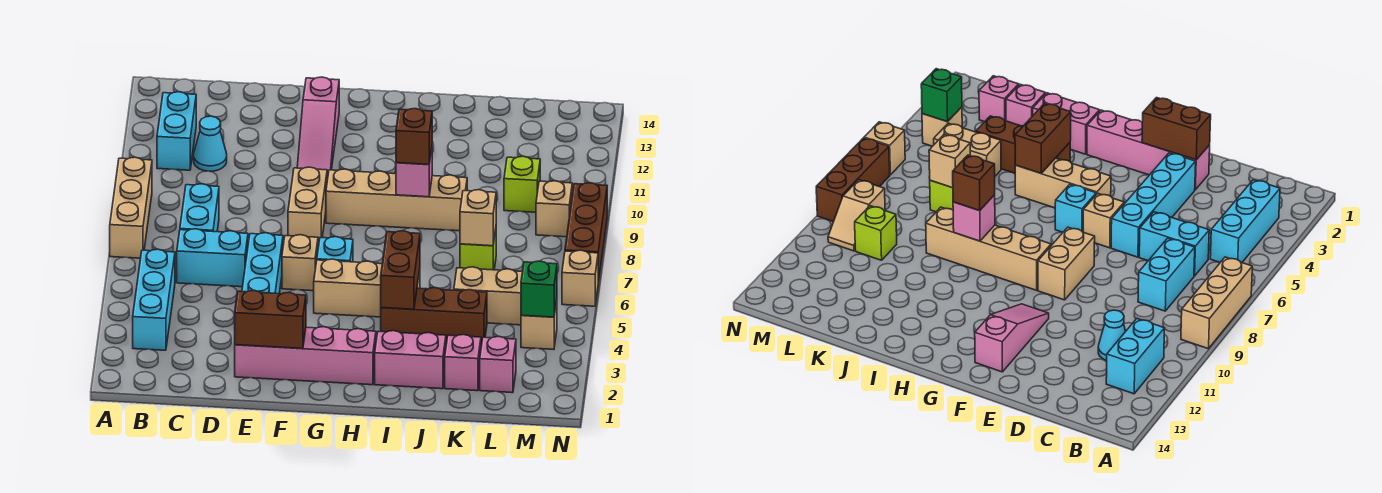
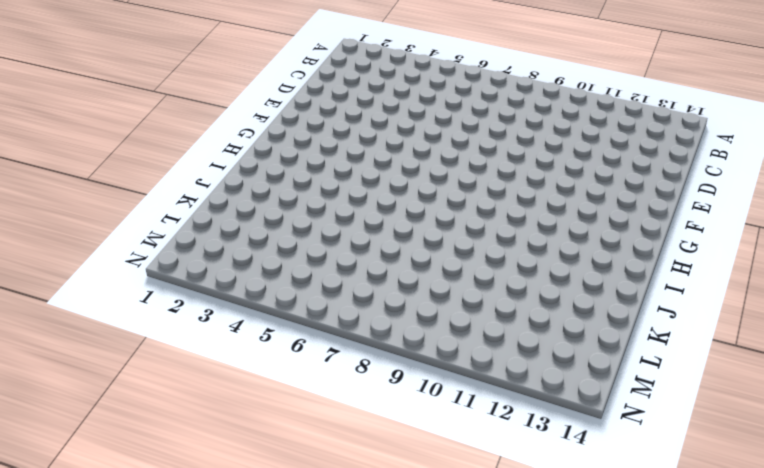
none -> tan brick A7:A9 level 1
none -> cyan brick B3:B5 level 1
none -> cyan brick B11:B12 level 1
none -> cyan brick C6:D6 level 1

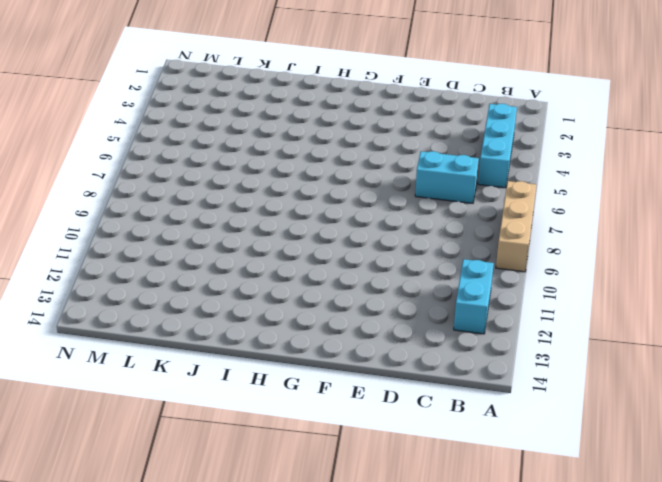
none -> cyan brick C7:C8 level 1
none -> cyan cone C11 level 1
none -> pink brick E2:H2 level 1
none -> cyan brick E3:E6 level 1

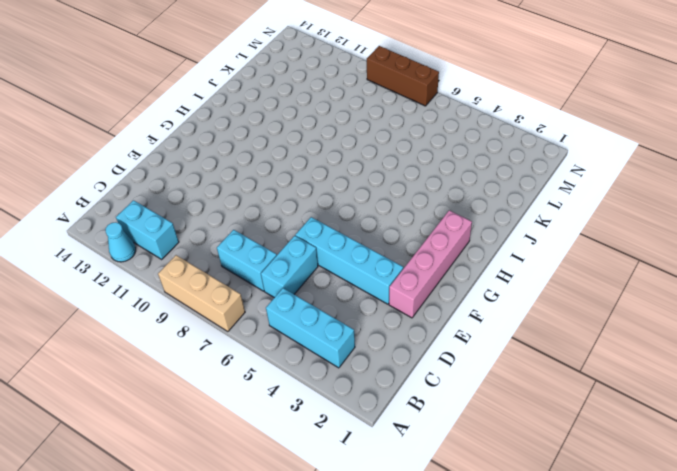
cyan cone A12 level 1 -> cyan cone C11 level 1
none -> tan brick F6 level 1
none -> tan brick F8:F9 level 1
none -> pink slope F11:F13 level 1 top 13
none -> tan brick G5:I5 level 1

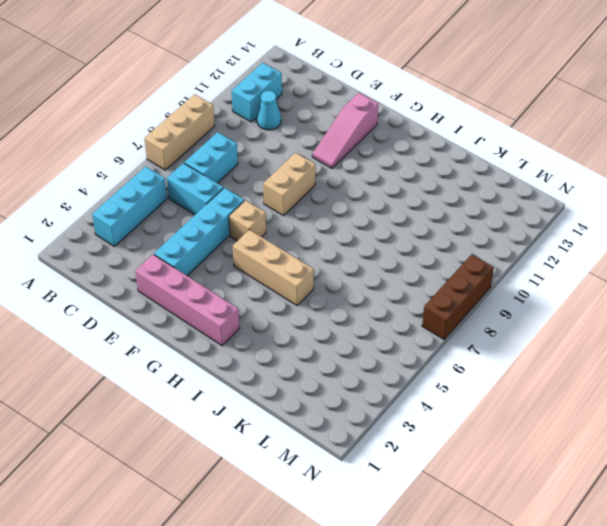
none -> cyan brick G6 level 1
none -> tan brick G9:J9 level 1
none -> pink brick I2:J2 level 1
none -> brown brick I4:K4 level 1

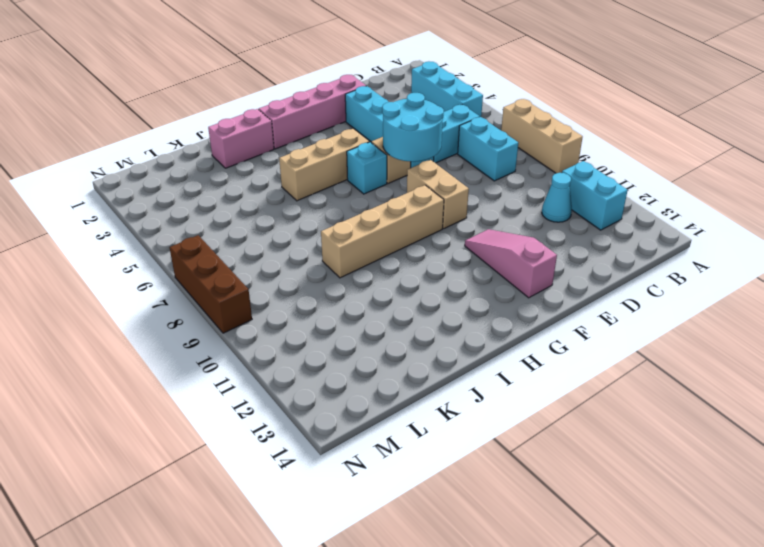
cyan round brick E6:F7 level 2 -> none
none -> brown brick I4:K4 level 1
none -> pink brick K2 level 1
none -> tan brick K5:L5 level 1
none -> lime brick K7 level 1

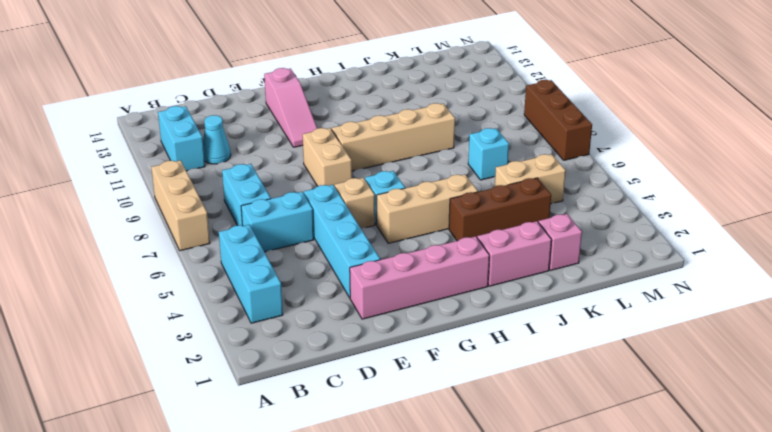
cyan brick K7 level 1 -> lime brick K7 level 1
none -> pink brick L2 level 1
none -> lime brick L10 level 1
none -> tan brick M4 level 1
none -> tan slope M9:M10 level 1 top 9

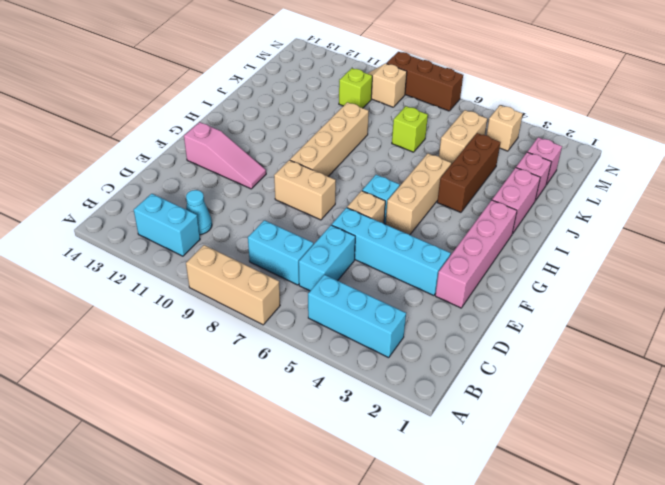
none -> tan brick N6 level 1
none -> brown brick E2:F2 level 2
none -> brown brick I4:I5 level 2
none -> pink brick I9 level 2

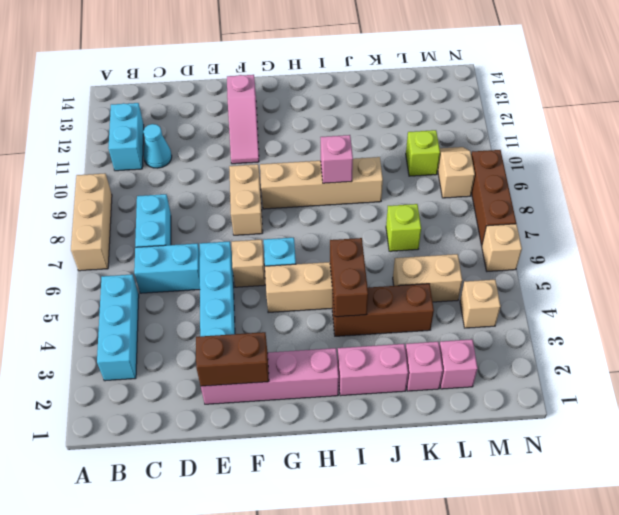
none -> tan brick K7 level 2
none -> green brick M4 level 2
none -> brown brick I9 level 3

